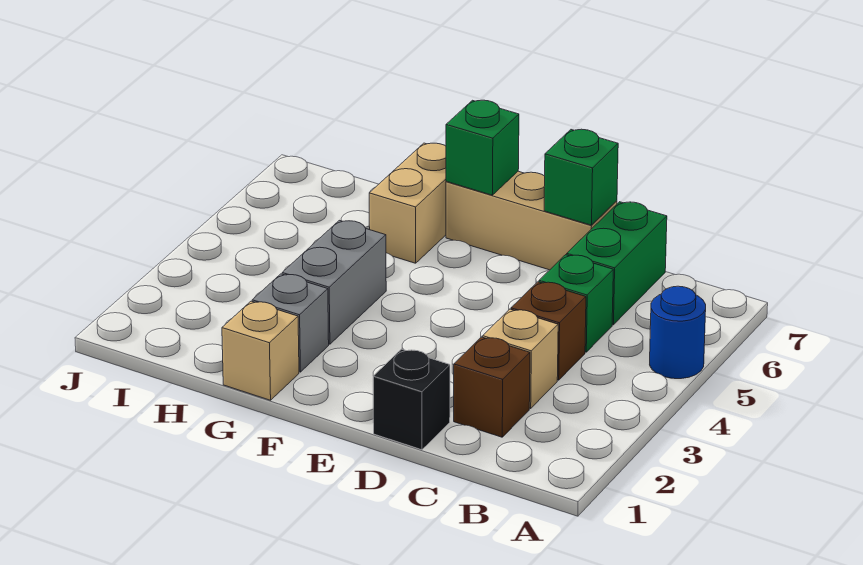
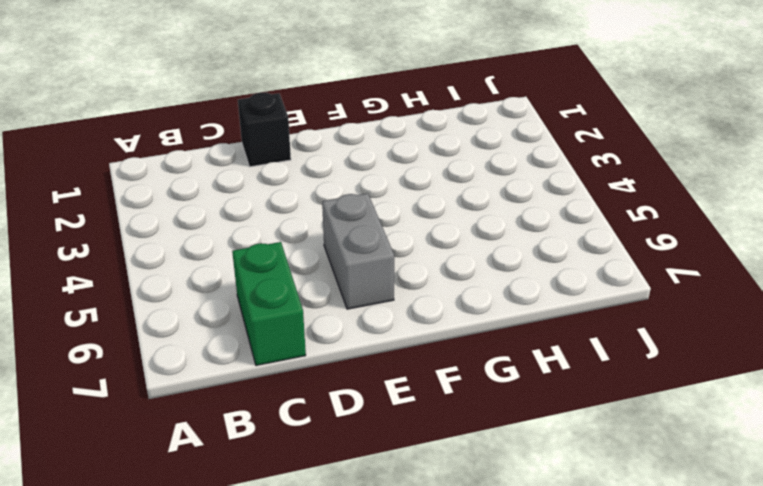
grey brick E5:E6 level 1 -> grey brick G3:G4 level 1
none -> blue round brick A5 level 1
none -> brown brick C2 level 1
none -> tan brick C3 level 1

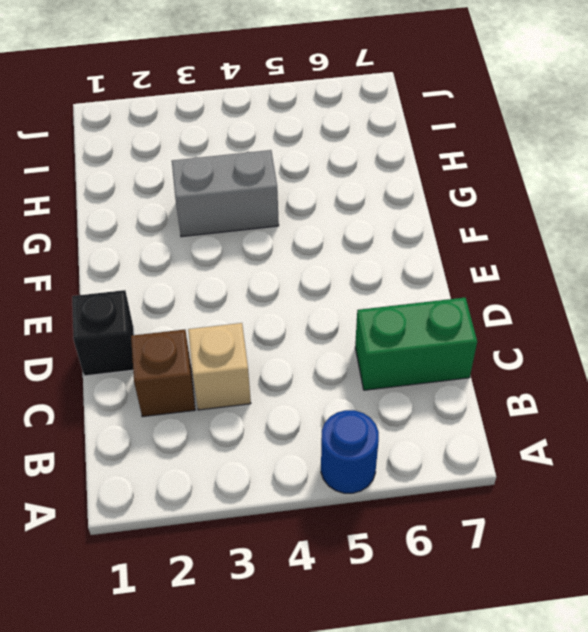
none -> brown brick C4 level 1
none -> green brick C5 level 1
none -> tan brick D7:F7 level 1

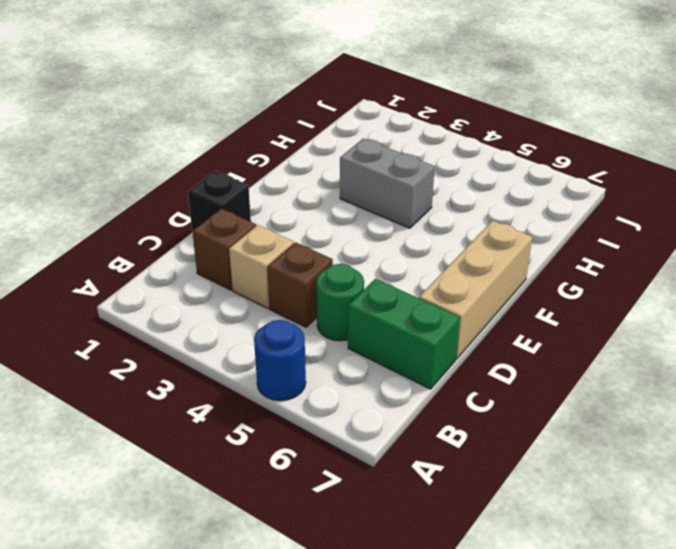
green round brick C5 level 1 -> green brick C5 level 1
none -> tan brick G1 level 1
none -> grey brick G2 level 1
none -> tan brick G6:G7 level 1

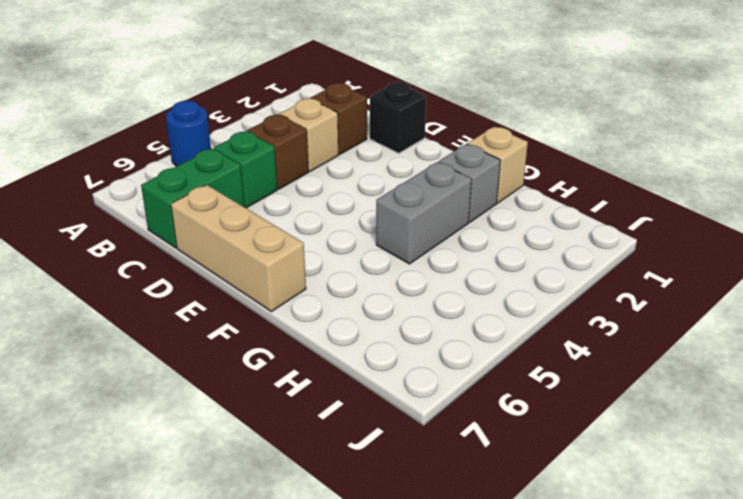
none -> tan brick G6:G7 level 1
none -> green brick D7 level 2
none -> green brick F7 level 2

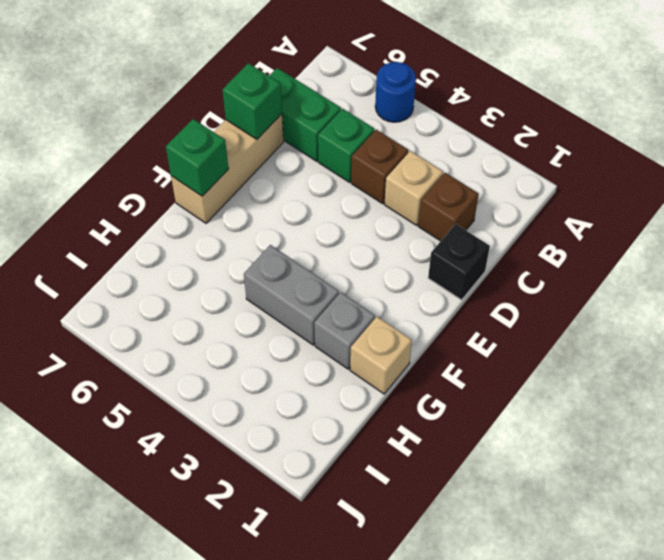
none -> tan brick G6:G7 level 1

